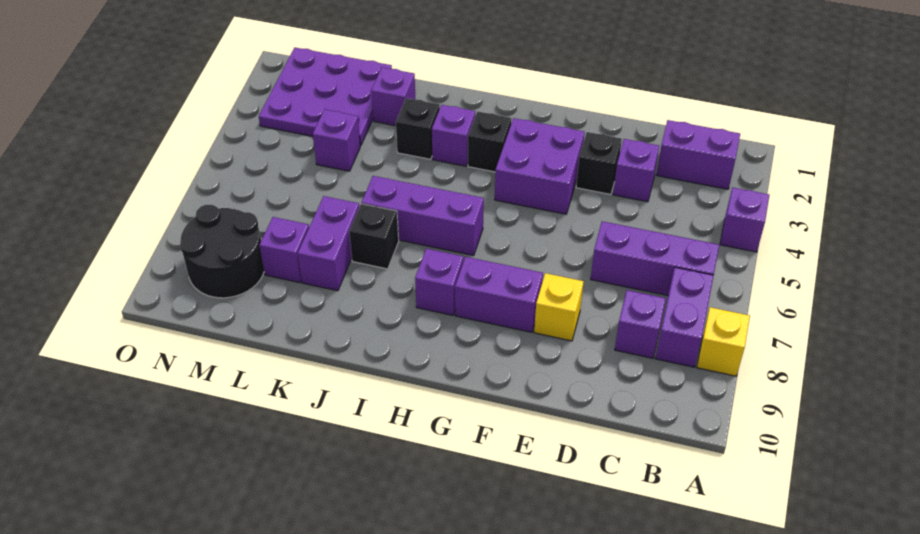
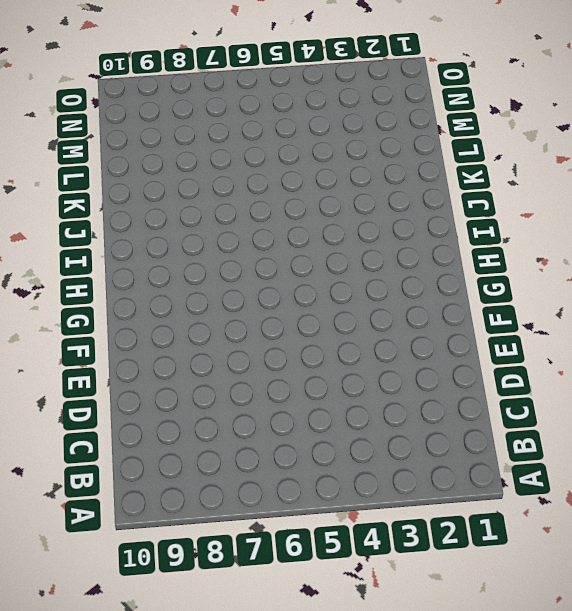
none -> purple brick A4 level 1
none -> yellow brick A8 level 1
none -> purple brick B2:C2 level 1

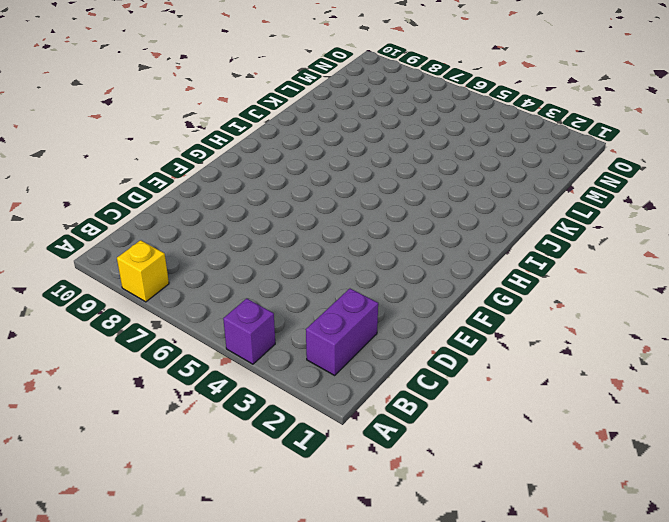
none -> purple brick B6:D6 level 1
none -> purple brick B7:B8 level 1
none -> purple brick C8 level 1

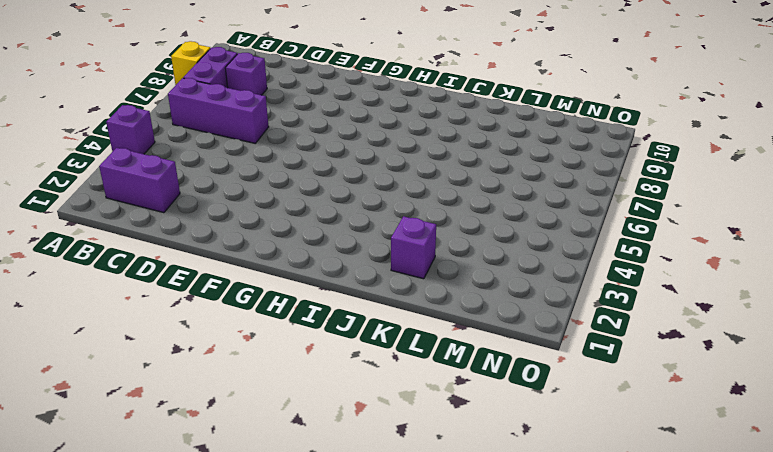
none -> purple brick D3 level 1
none -> black brick E3 level 1
none -> yellow brick E8 level 1

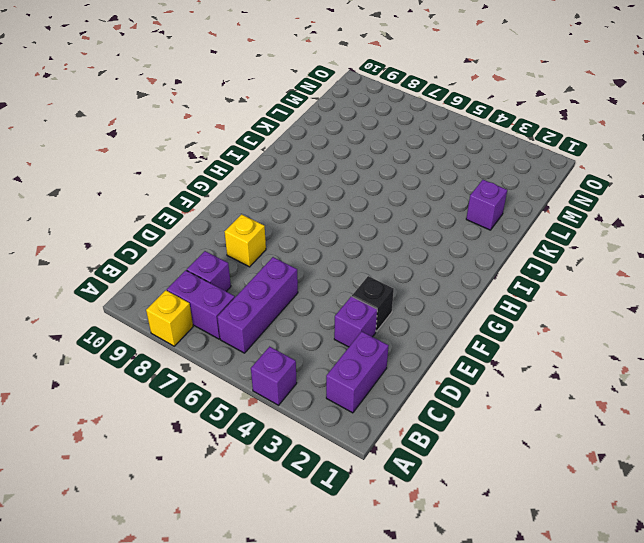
none -> purple brick F3:G4 level 1
none -> purple brick F8:G8 level 1
none -> black brick H3 level 1

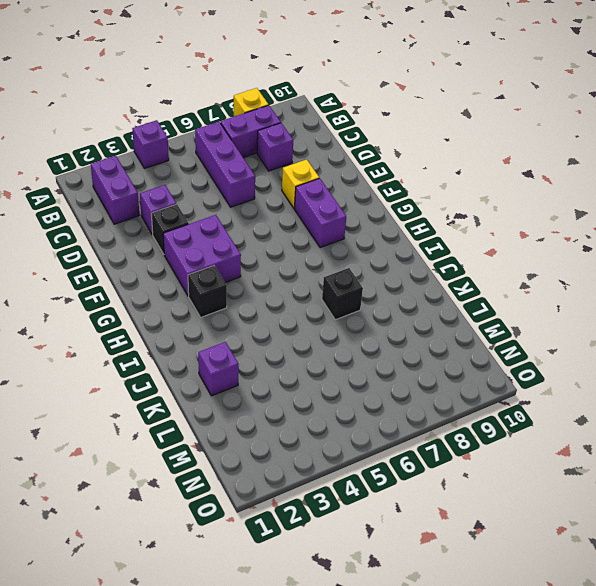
none -> purple brick H6:J6 level 1
none -> purple brick H8 level 1
none -> purple brick I3 level 1

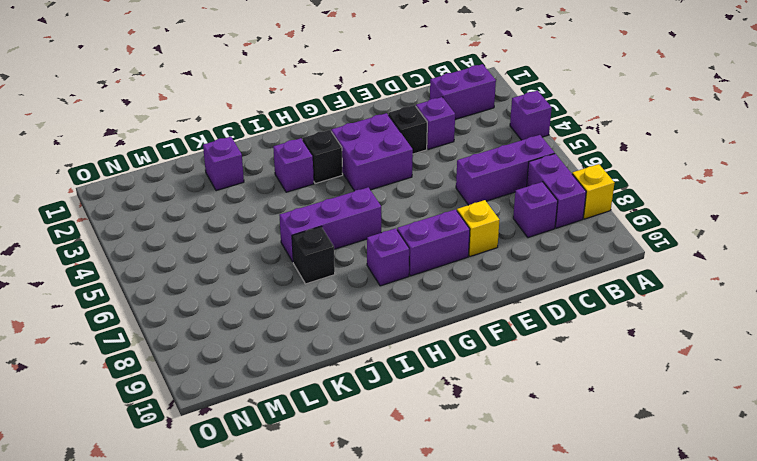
none -> black brick J3 level 1
none -> purple brick K7:K8 level 1
none -> purple plate L1:N3 level 1

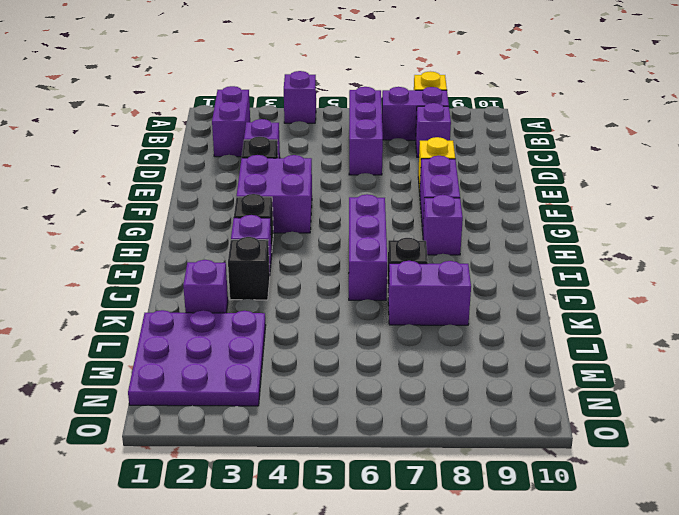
none -> purple brick L4 level 1
none -> purple brick L8 level 1
none -> black round brick M8:N9 level 1

